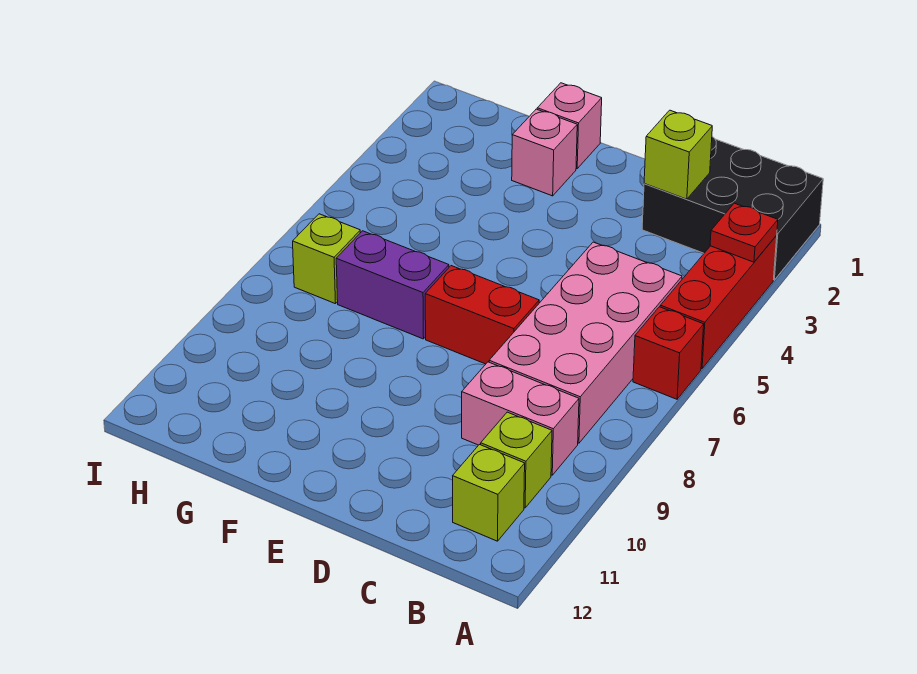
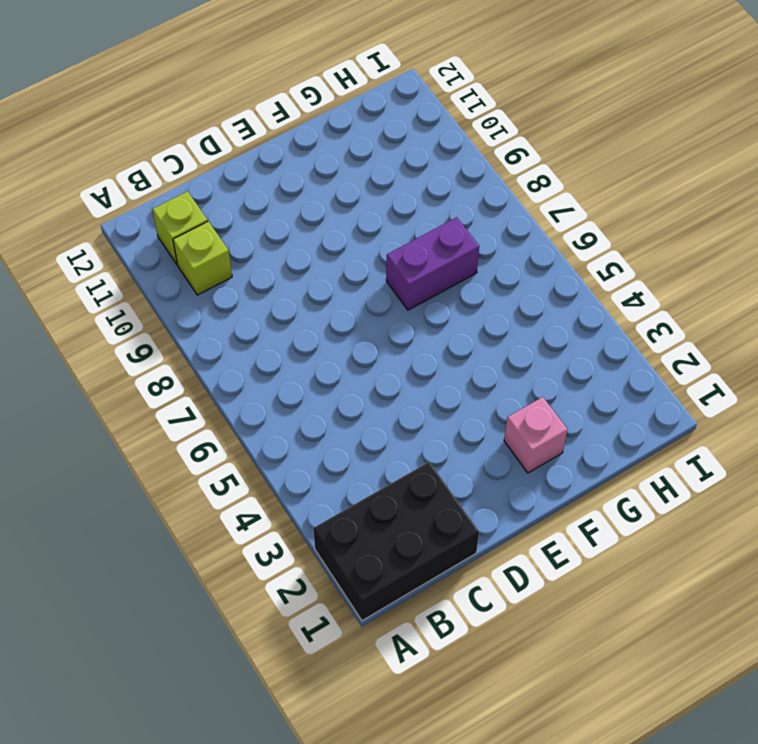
none -> red brick A3:A5 level 1
none -> red brick A6 level 1
none -> pink brick B5:C8 level 1

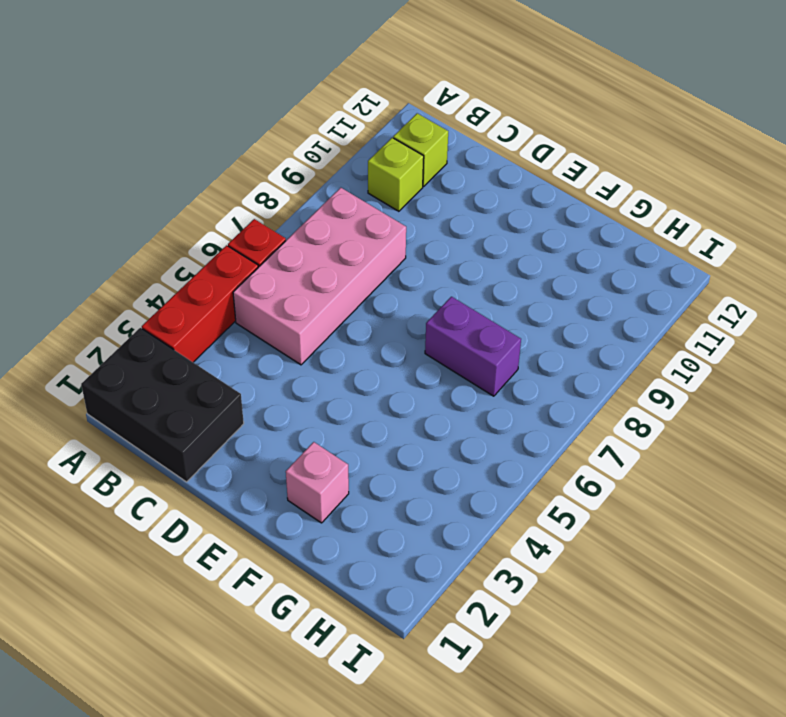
none -> pink brick B9:C9 level 1
none -> red brick D7:E7 level 1
none -> pink brick F1 level 1

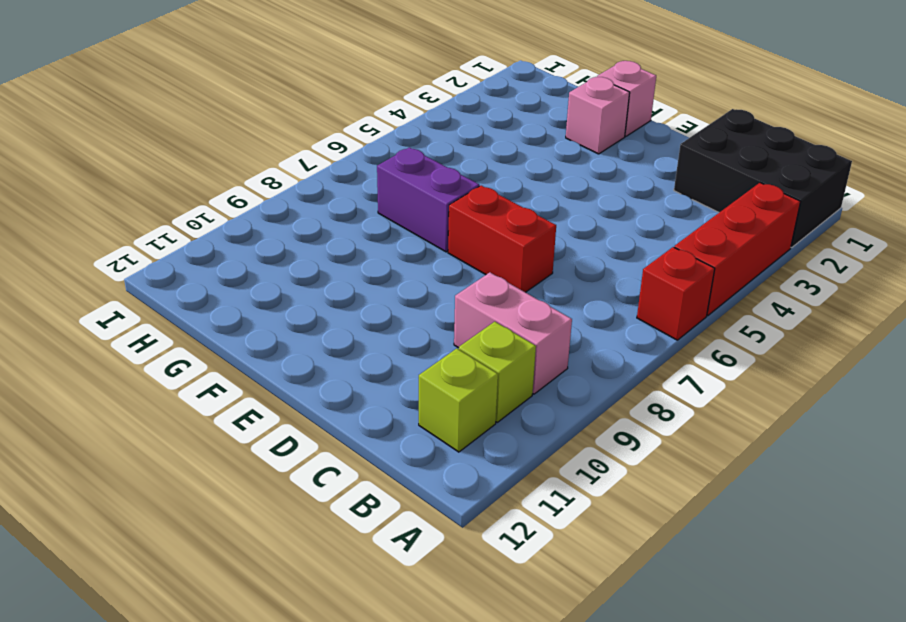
none -> pink brick B5:C8 level 1
none -> lime brick H7 level 1
none -> red plate A3 level 2

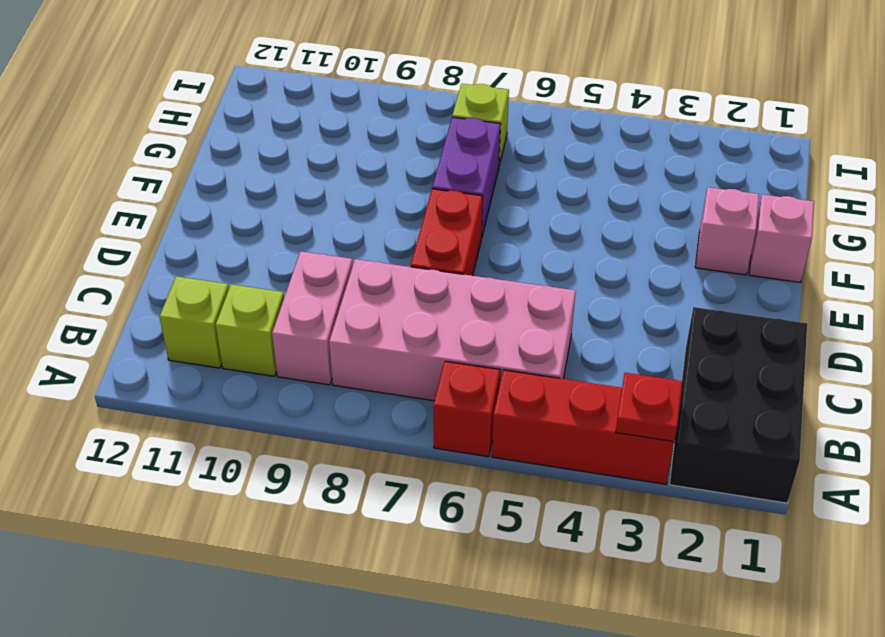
none -> lime brick C2 level 2

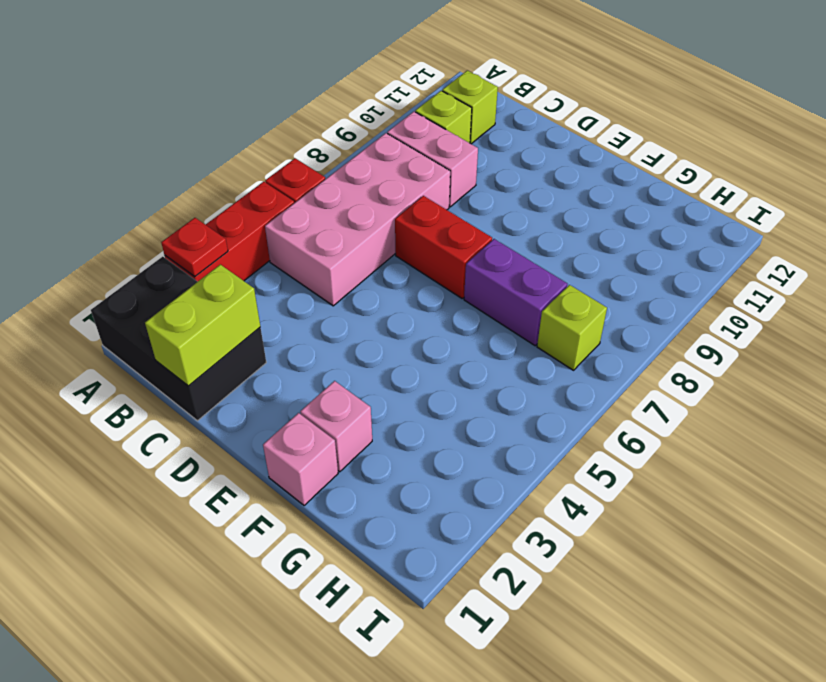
lime brick C1:C2 level 2 -> lime brick C2 level 2

